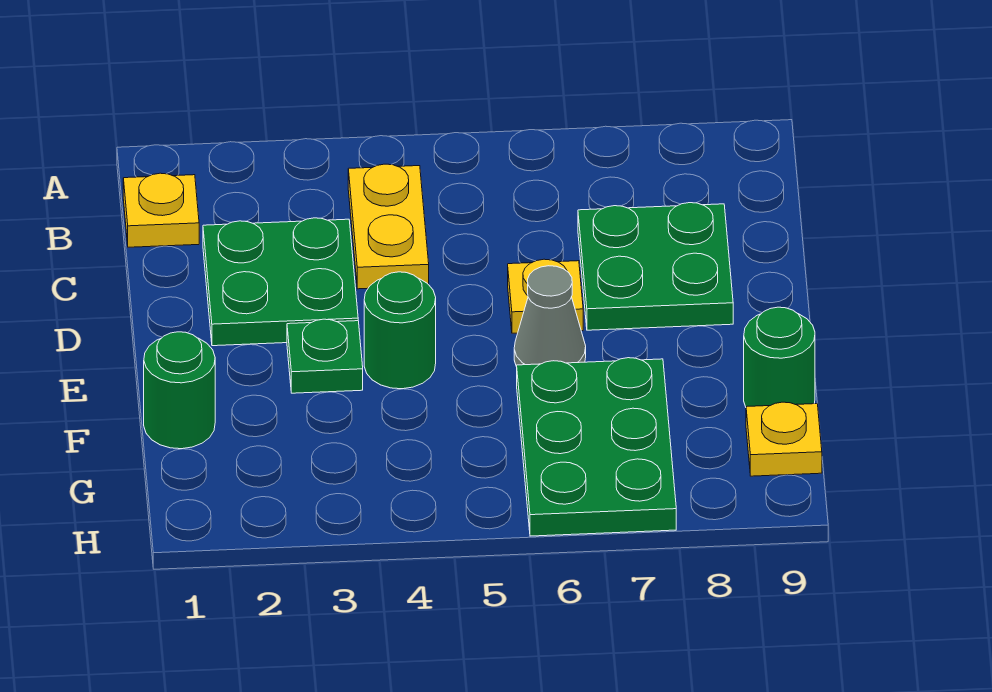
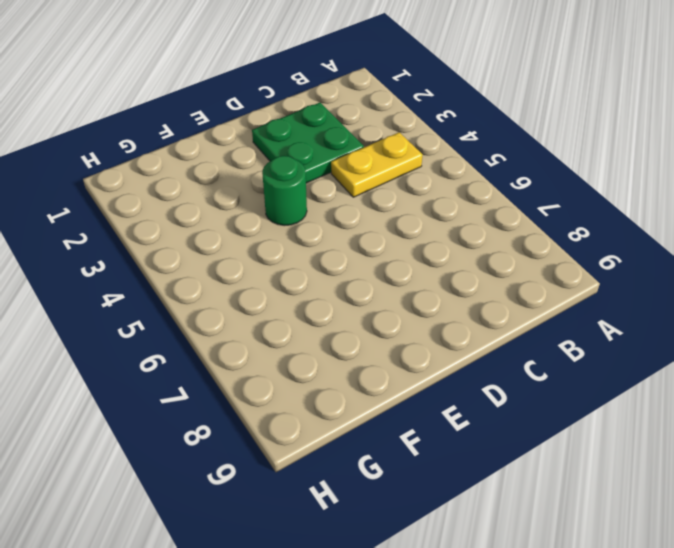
none -> yellow plate B1 level 1
none -> green plate C7:D8 level 1
none -> yellow plate D6 level 1

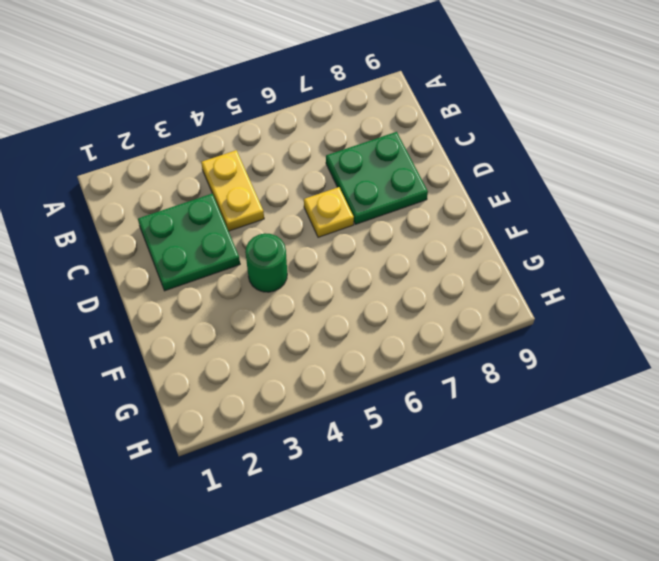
none -> yellow plate B1 level 1
none -> green plate E3 level 1
none -> grey cone E6 level 1

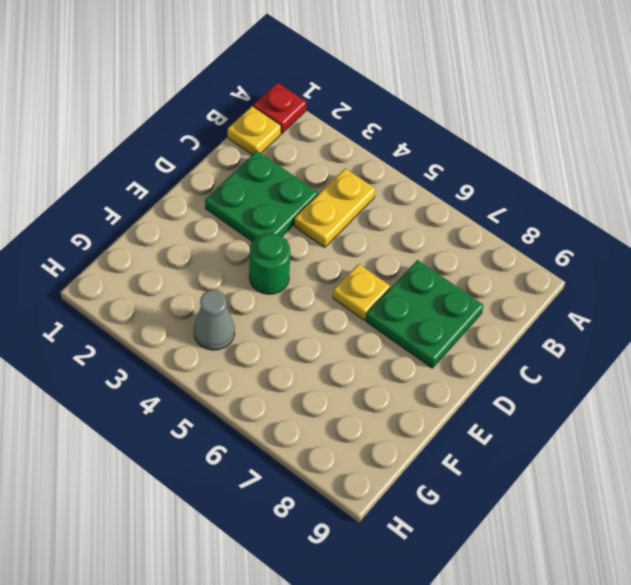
red plate A1 level 1 -> none
grey cone G4 level 1 -> grey cone E6 level 1
none -> green plate E3 level 1
none -> green round brick F1 level 1
none -> green plate F6:H7 level 1

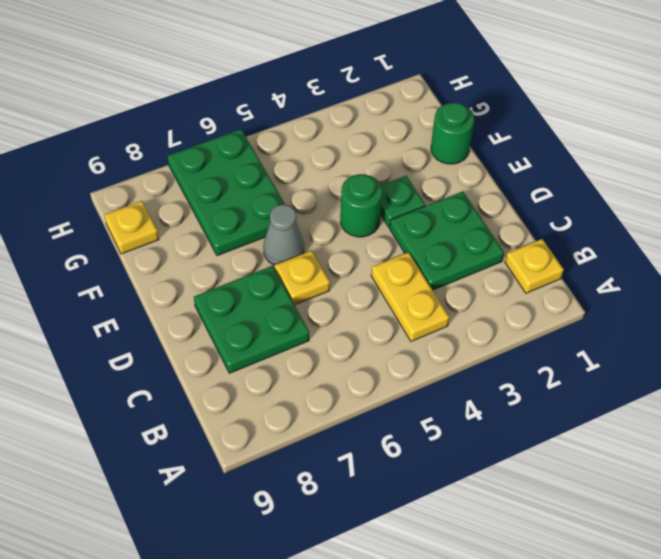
none -> green round brick F9 level 1

